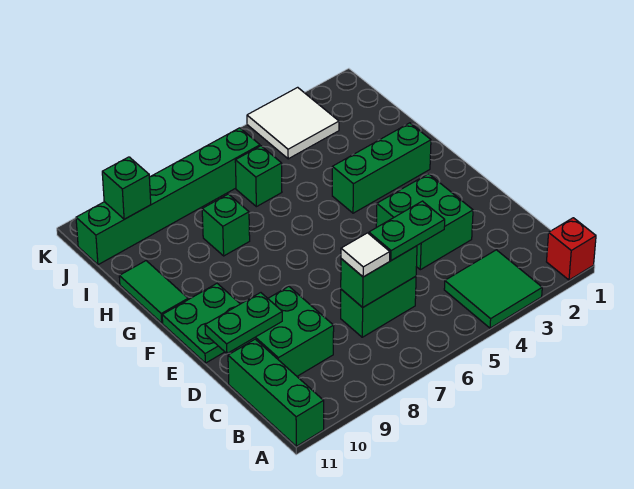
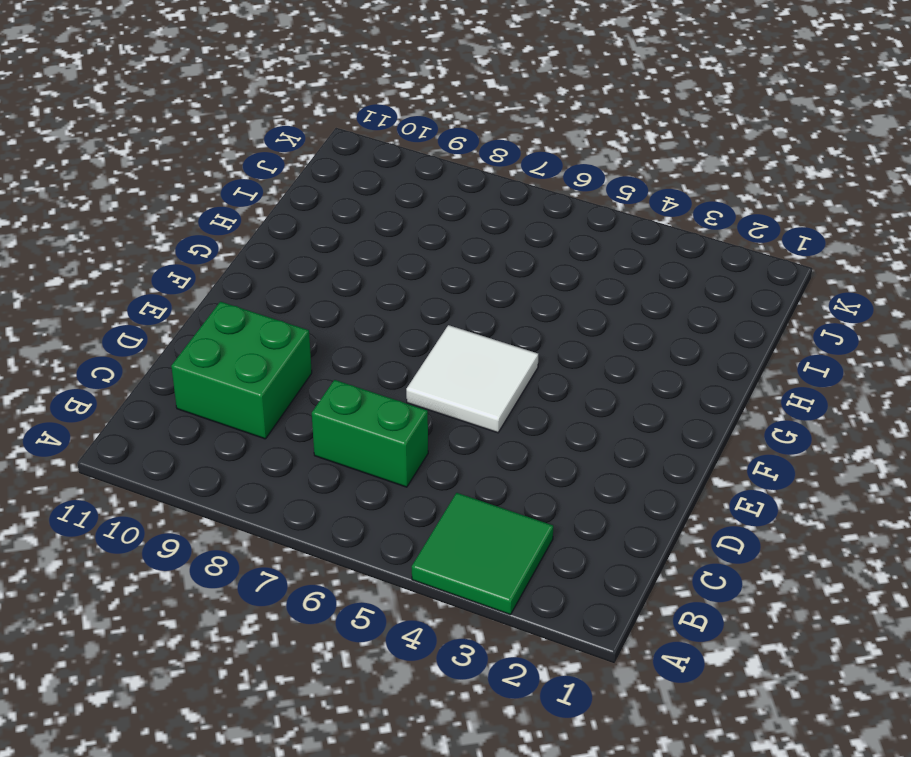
white tile E5:F6 level 1 -> white tile J3:K4 level 1
none -> red brick A1 level 1
none -> green brick A11:C11 level 1
none -> green brick D3:E4 level 1

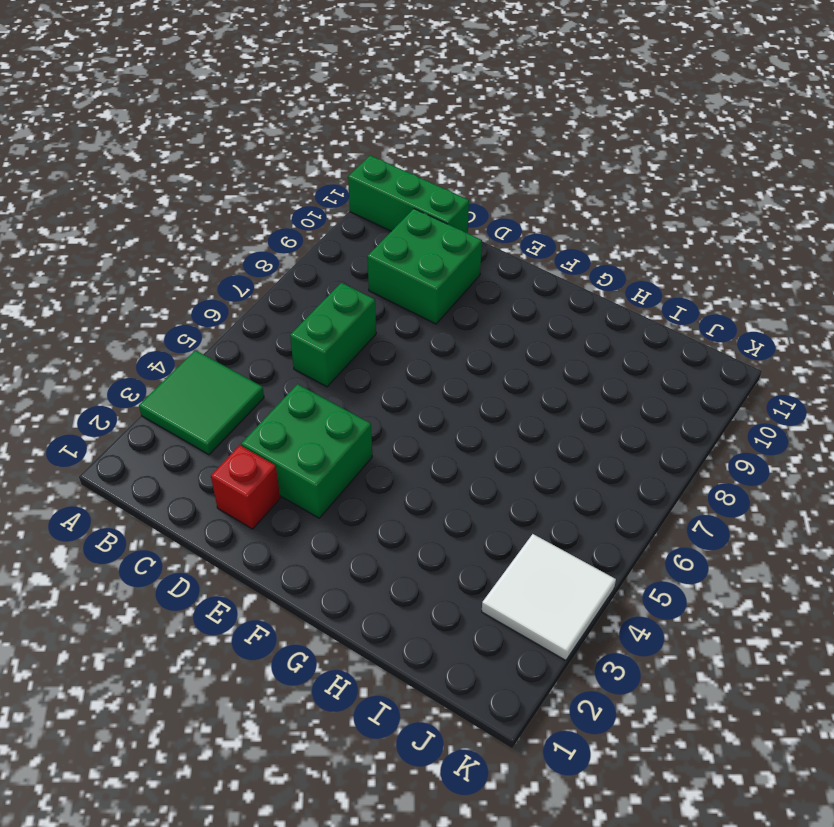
red brick D2 level 1 -> red brick A1 level 1
none -> green plate E10:F11 level 1
none -> green brick G2:G4 level 1
none -> green tile G11:H11 level 1

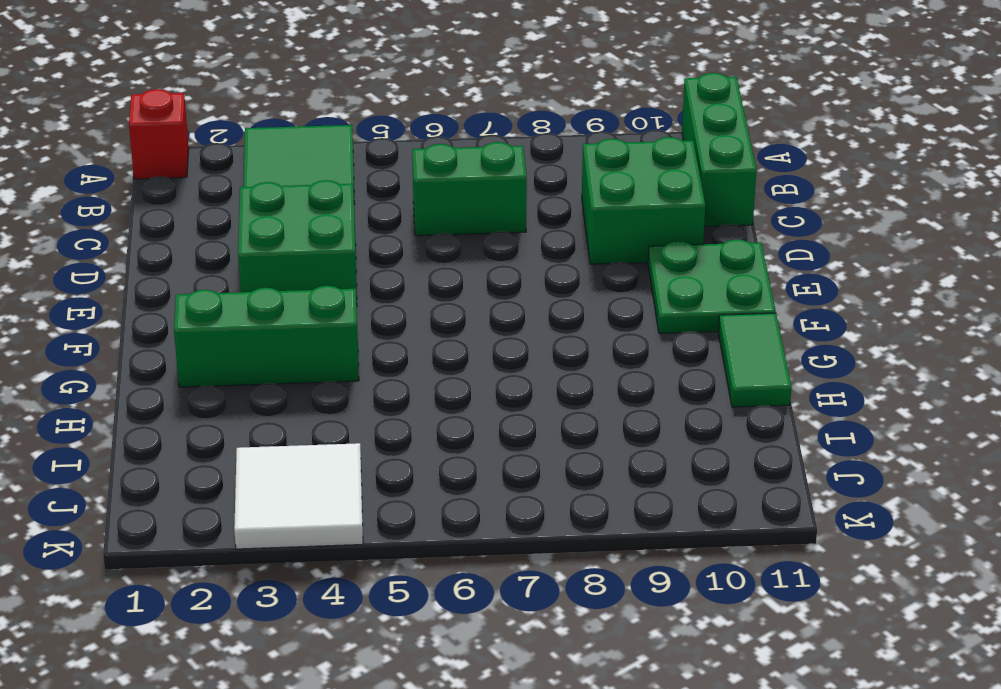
none -> green brick H8 level 1
none -> green brick I6 level 1
none -> green brick J6:J11 level 1

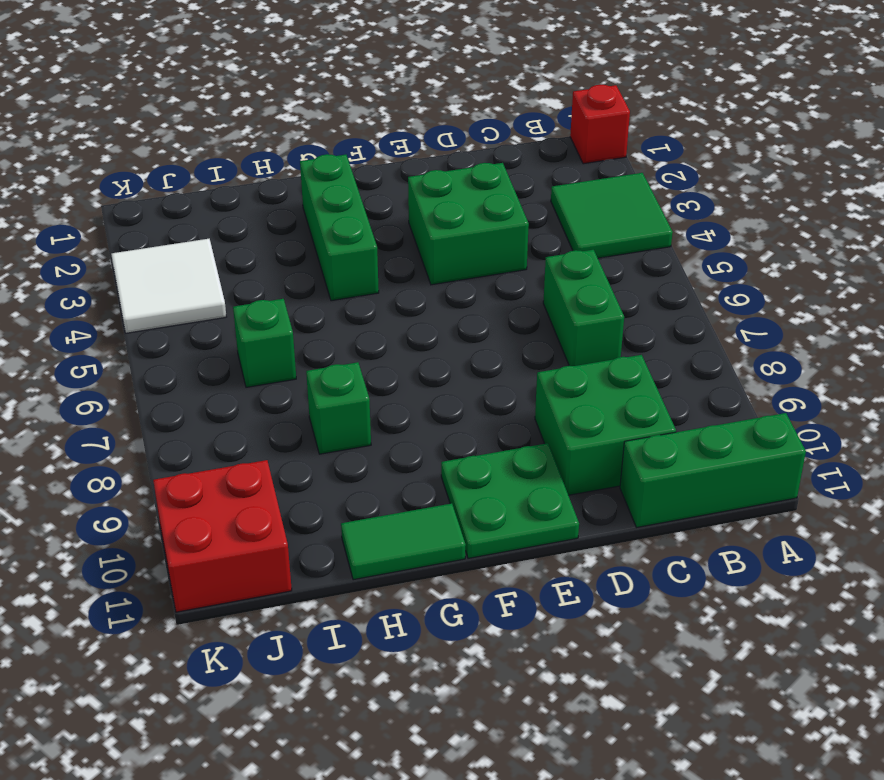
red brick J10:K11 level 1 -> green brick J6:J11 level 1
none -> green brick C6:C7 level 2
none -> green plate D10:D11 level 2
none -> green brick J10 level 2

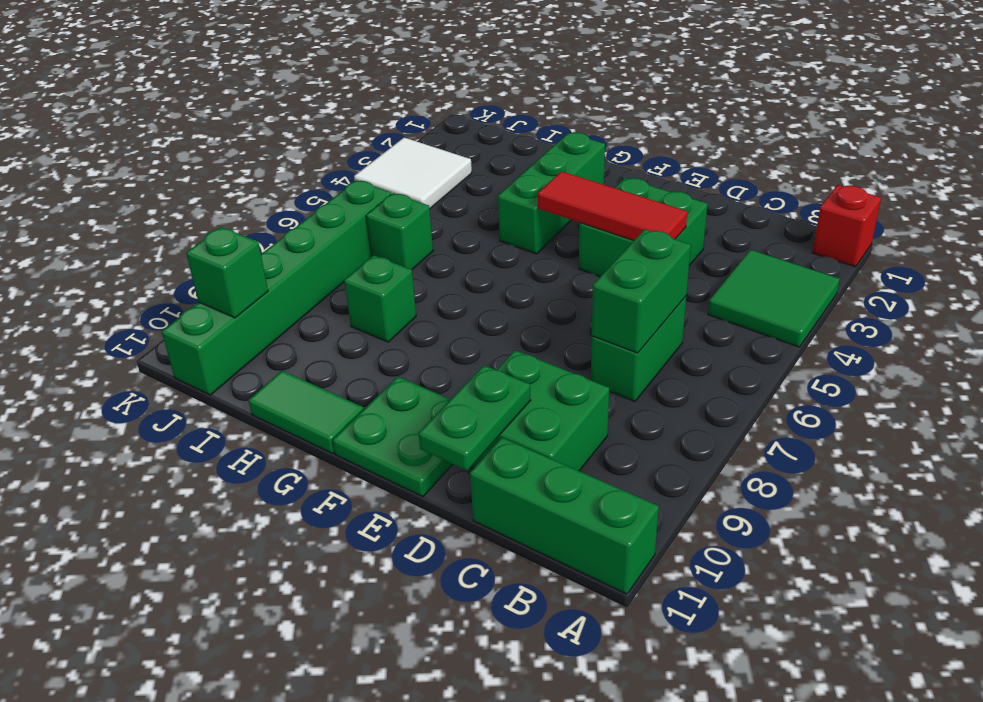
red tile D4:F4 level 2 -> none
none -> green plate C5:C6 level 3
none -> white tile C7 level 3

